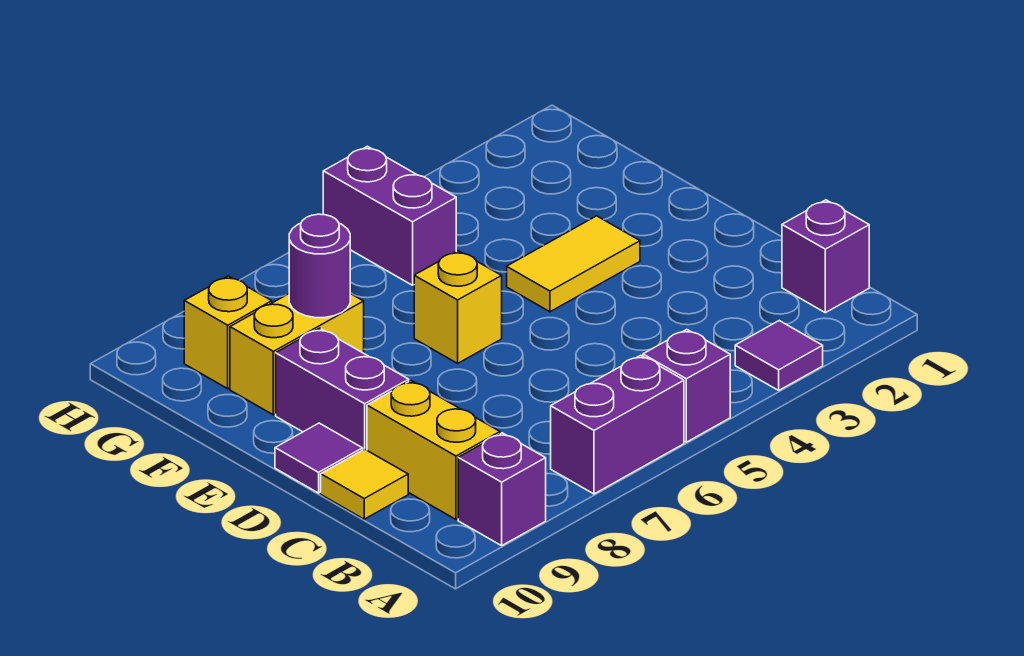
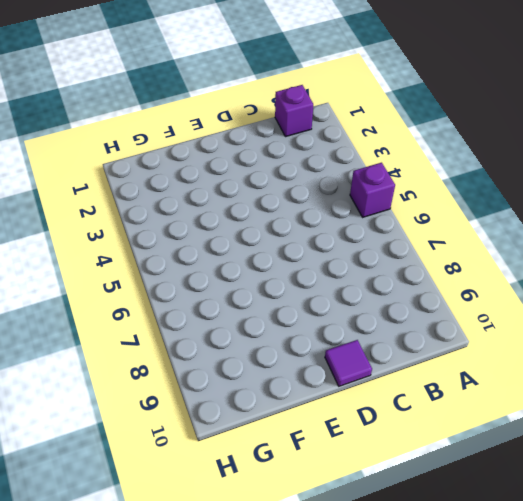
none -> purple tile A3 level 1
none -> purple brick A6:A7 level 1
none -> purple brick A9 level 1

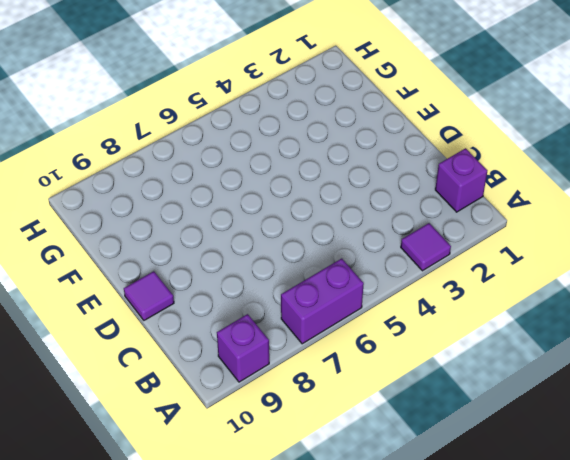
none -> purple brick A5 level 1
none -> yellow brick B9:C9 level 1
none -> yellow tile C10 level 1

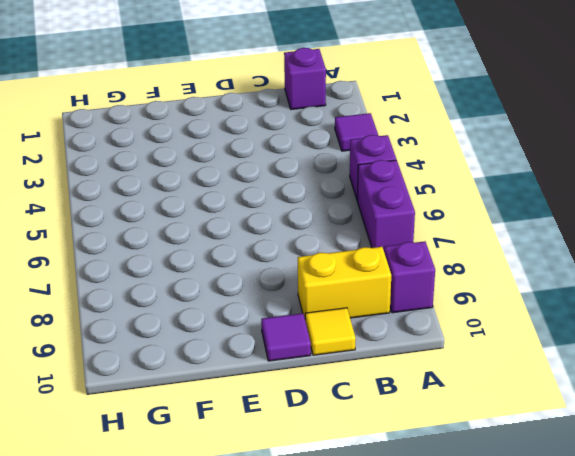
none -> purple brick D9:E9 level 1
none -> yellow tile E3:E4 level 1
none -> yellow brick E6 level 1

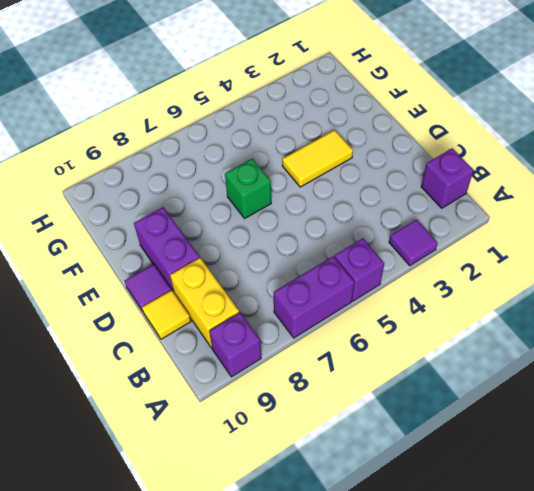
green brick E6 level 1 -> yellow brick E6 level 1
none -> yellow brick F8:F9 level 1
none -> purple brick G5:H5 level 1
none -> yellow brick G9 level 1

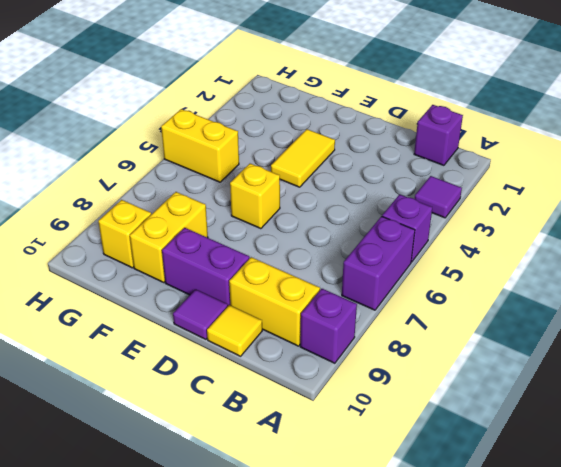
yellow brick G5:H5 level 1 -> purple brick G5:H5 level 1
none -> purple round brick F8 level 2

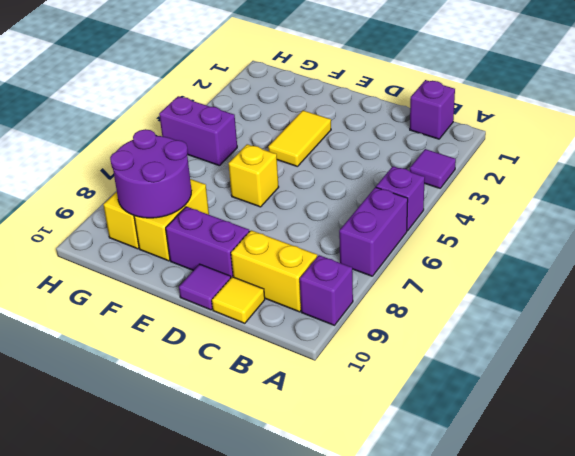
purple round brick F8:G9 level 2 -> purple round brick F8 level 2

